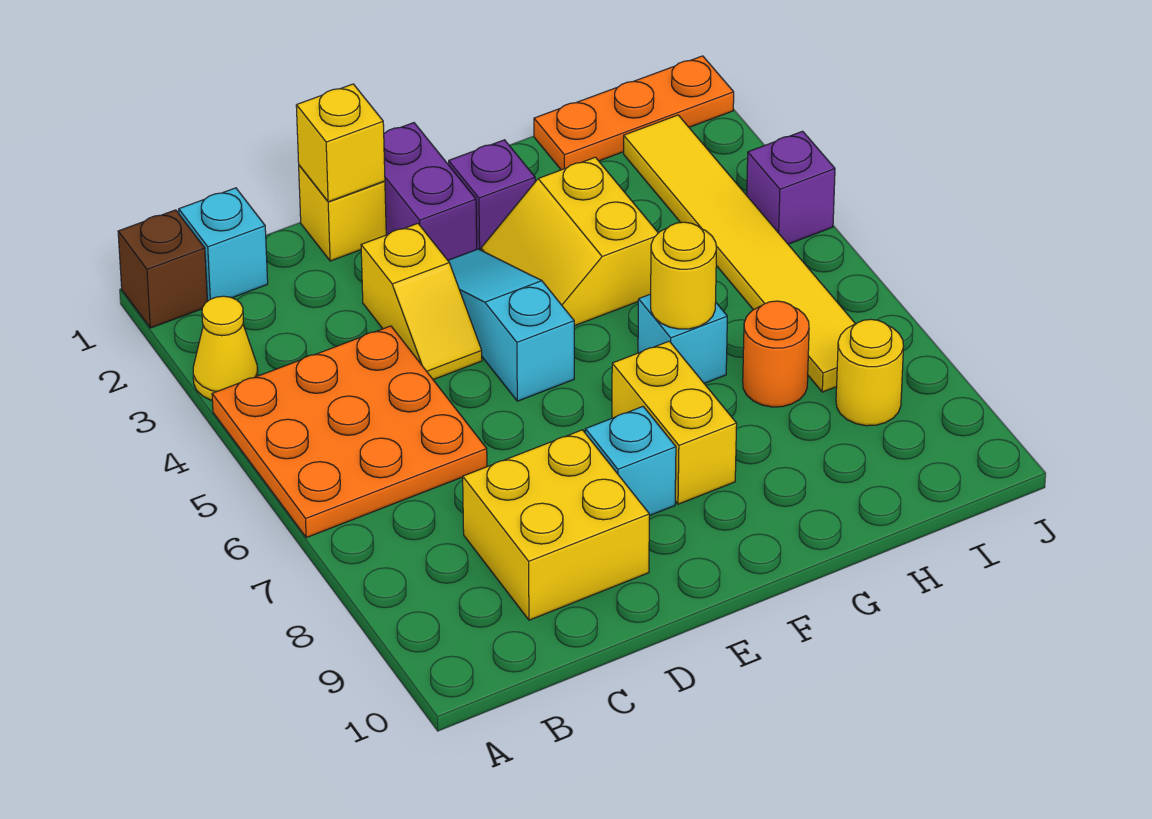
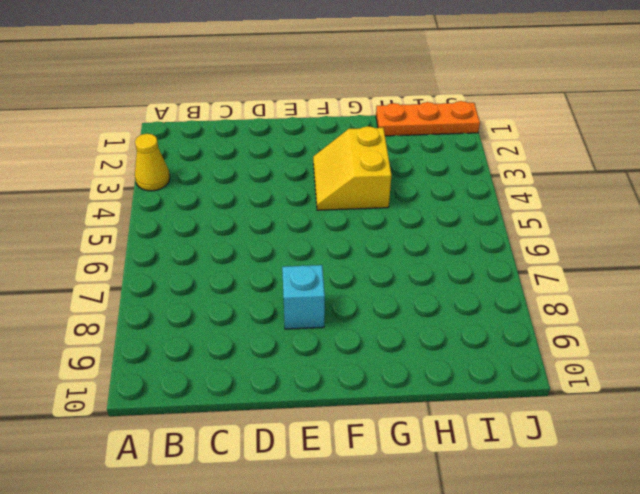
none -> brown brick A1 level 1
none -> orange plate A4:C6 level 1
none -> cyan brick B1 level 1

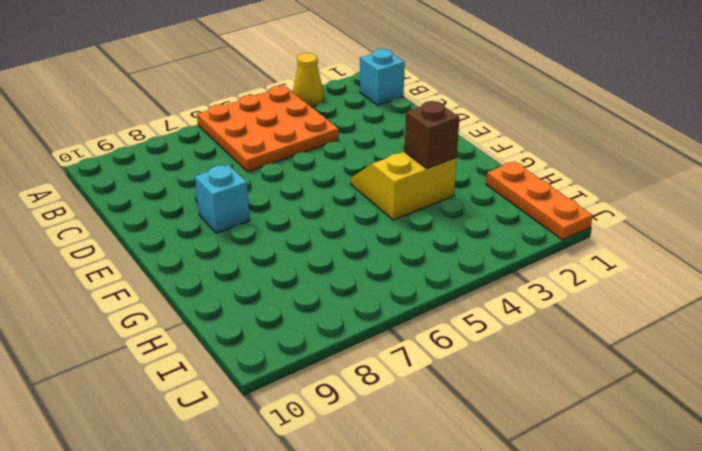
brown brick G3 level 2 -> brown brick A1 level 1
none -> yellow brick C8:D9 level 1
none -> yellow brick D1 level 1
none -> yellow slope D3:D4 level 1 top 3

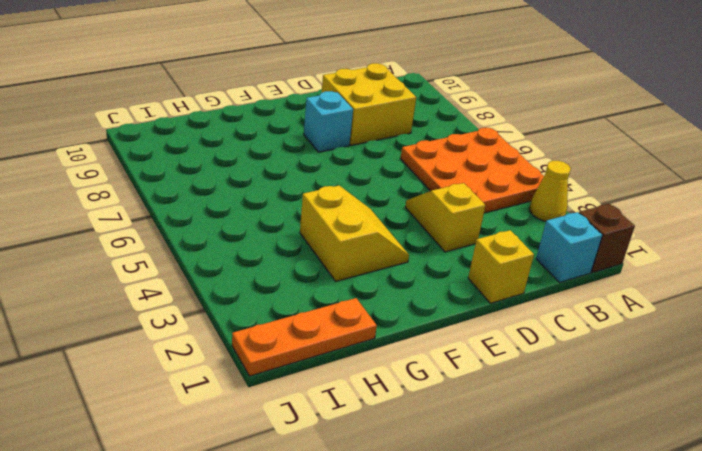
none -> purple brick E1:E2 level 1
none -> cyan slope E3:E5 level 1 top 5
none -> purple brick F2 level 1

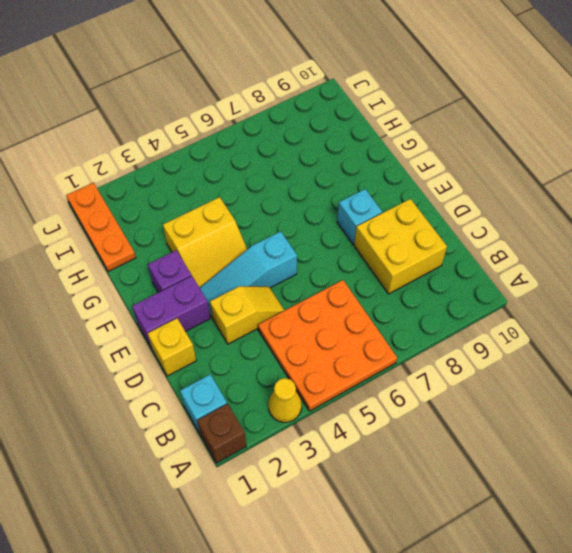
none -> yellow brick F7:F8 level 1
none -> cyan brick G6 level 1
none -> orange round brick H7 level 1

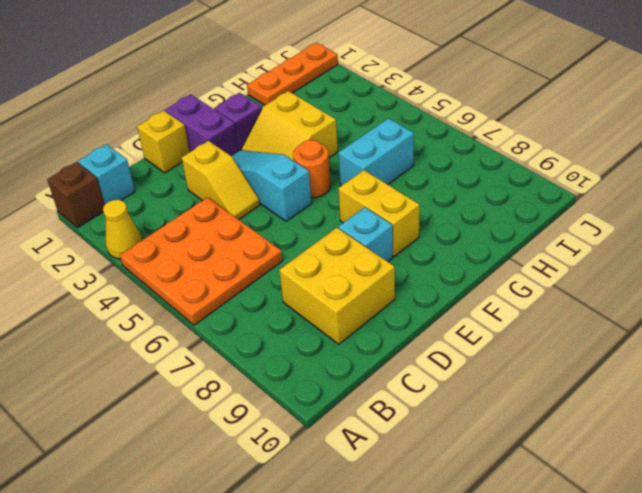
orange round brick F5 level 1 -> orange round brick H7 level 1
cyan brick G6:H6 level 1 -> cyan brick G6 level 1
none -> yellow tile I2:I7 level 1
none -> yellow round brick I8 level 1
none -> purple brick J4 level 1

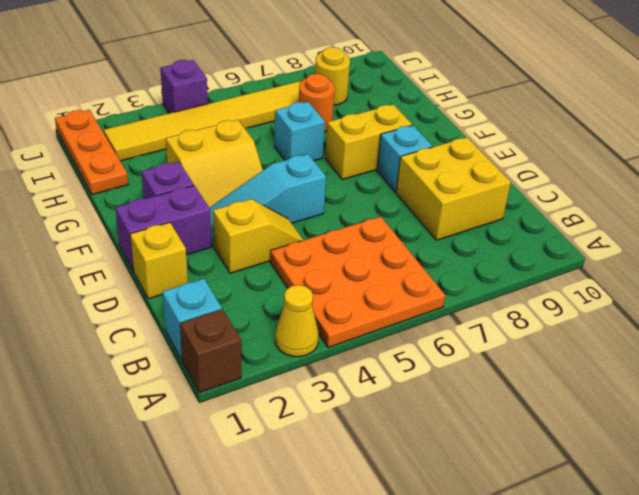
none -> yellow brick D1 level 2
none -> yellow round brick G6 level 2

